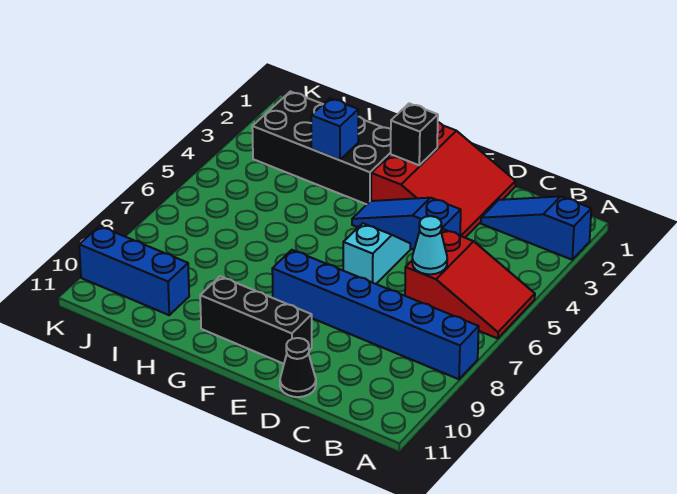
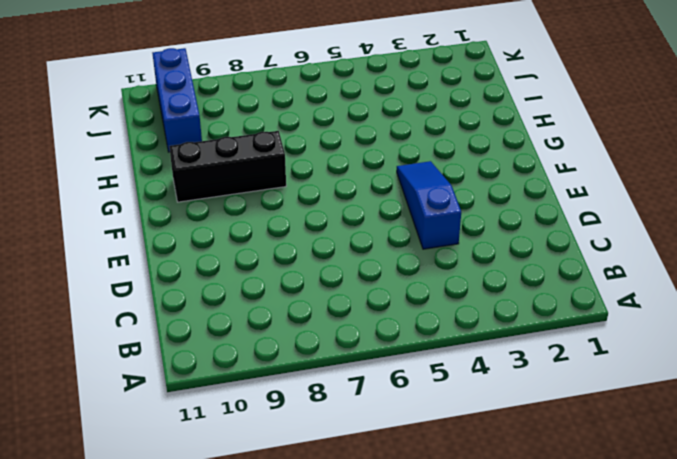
black brick G8:G10 level 1 -> black brick E10:G10 level 1
none -> blue slope A2:C2 level 1 top A
none -> red slope A5:C6 level 1 top C
none -> blue brick A8:F8 level 1

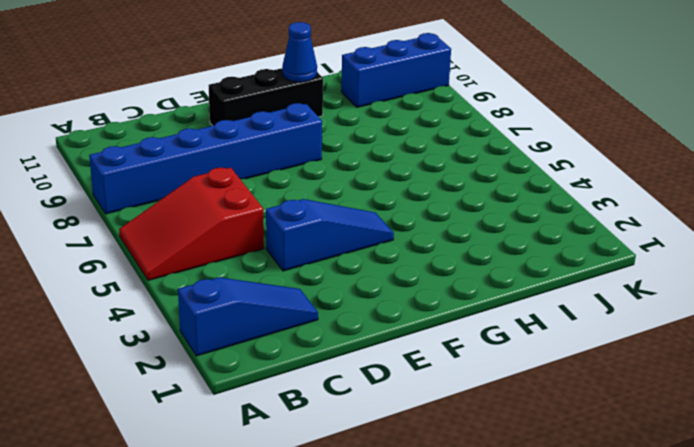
blue cone G10 level 2 -> none
none -> red slope D1:F3 level 1 top F
none -> black cone D11 level 1
none -> cyan slope E5:E6 level 1 top 6

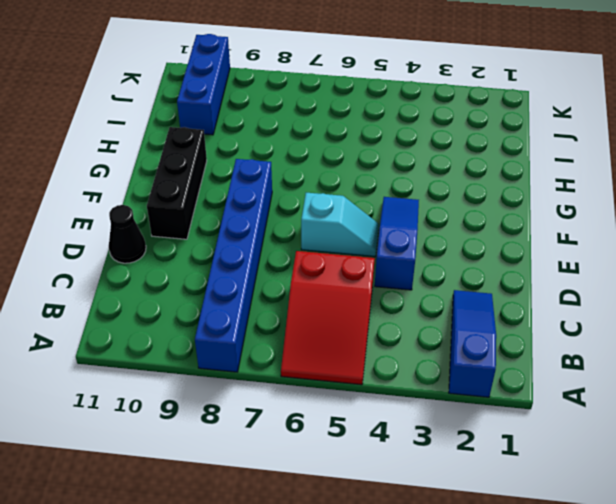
none -> red slope D1:F3 level 1 top F
none -> black brick G2:J3 level 1
none -> cyan cone C6 level 2

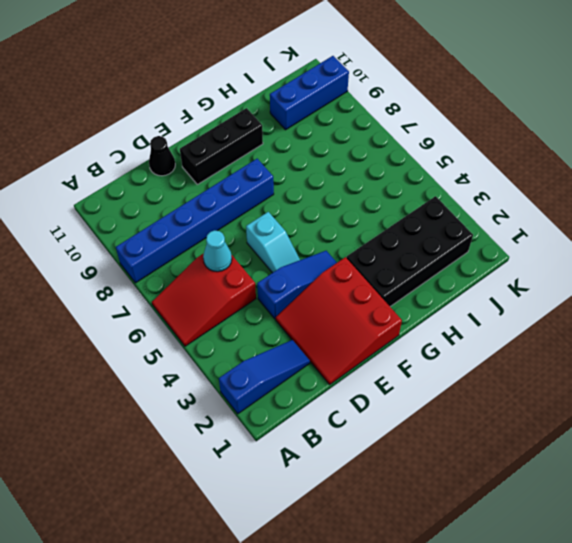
none -> black brick F2 level 2
none -> blue brick H3 level 2

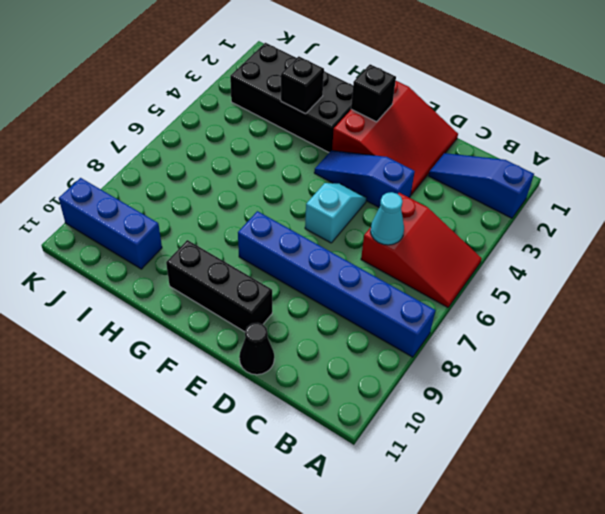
black brick H3 level 2 -> blue brick H3 level 2

